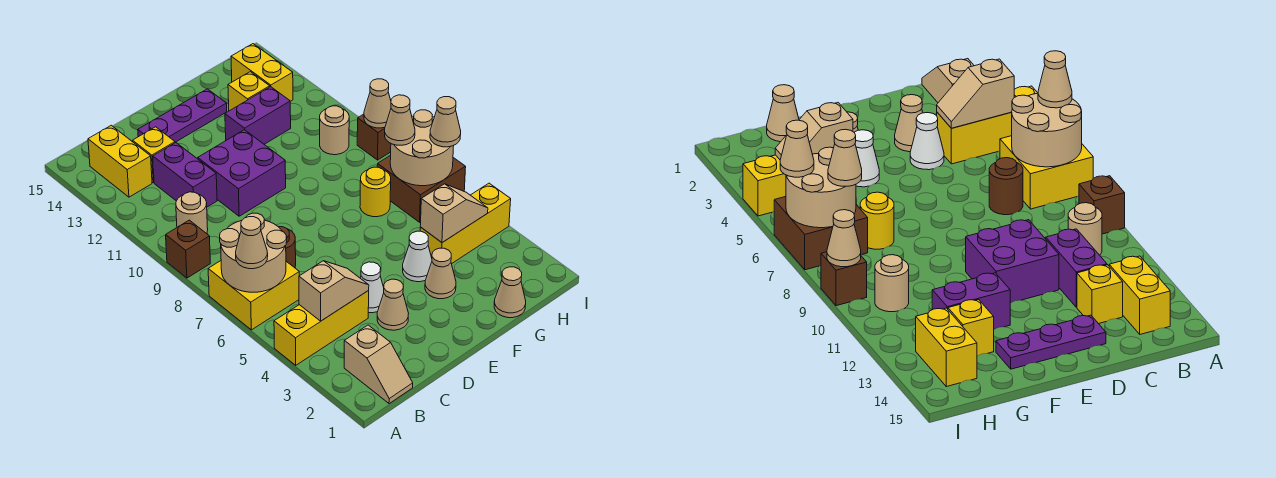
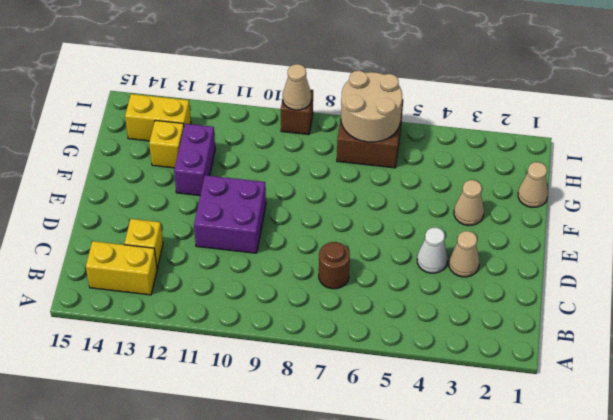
none -> yellow brick A4:C4 level 1
none -> yellow brick A6:B7 level 1
none -> brown brick A9 level 1
none -> tan slope B1:B2 level 1 top 2

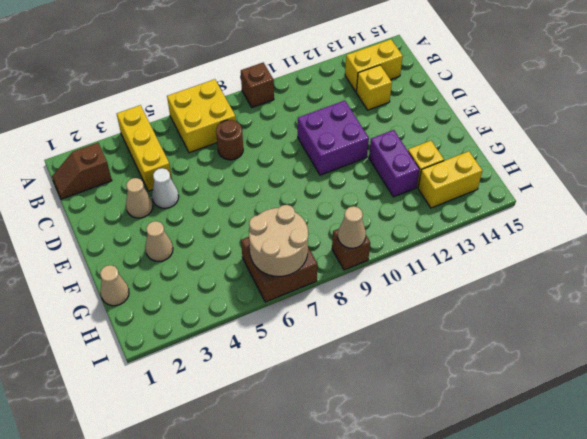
brown slope B1:B2 level 1 top 2 -> tan slope B1:B2 level 1 top 2
none -> tan round brick B10 level 1
none -> purple brick C11:C12 level 1
none -> purple plate D14:F14 level 1
none -> white cone F4 level 1

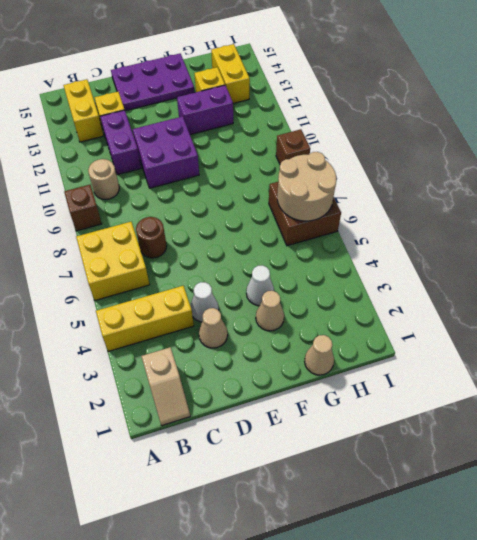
purple plate D14:F15 level 1 -> purple plate D14:F14 level 1
none -> yellow brick G4:I4 level 1
none -> yellow round brick G7 level 1
none -> tan round brick H10 level 1
none -> tan round brick A6:B7 level 2

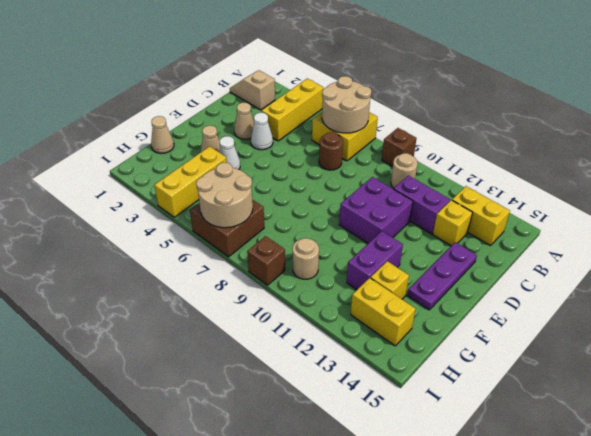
none -> yellow round brick G7 level 1
none -> tan slope B4:C4 level 2 top B
none -> tan slope G4:H4 level 2 top G
none -> tan cone I9 level 2

